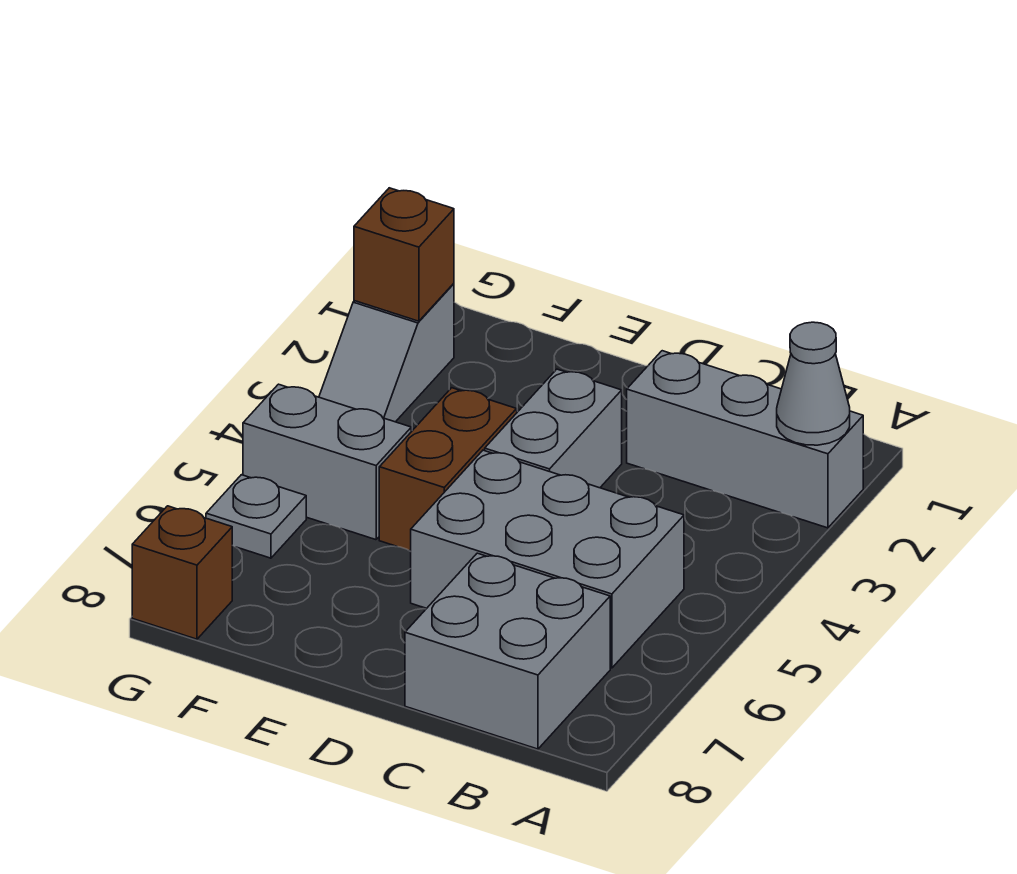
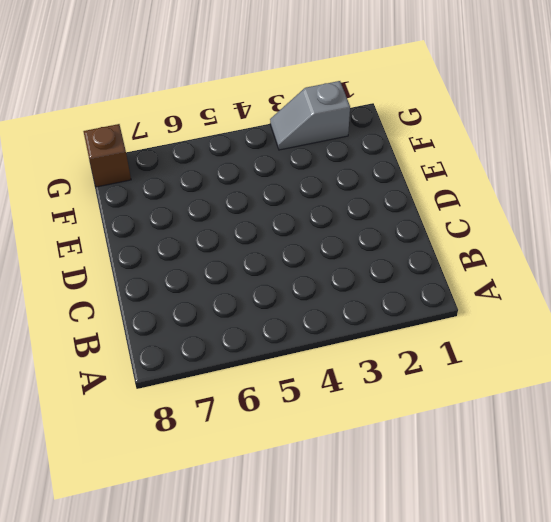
none -> grey brick A2:C2 level 1
none -> grey brick B5:D6 level 1

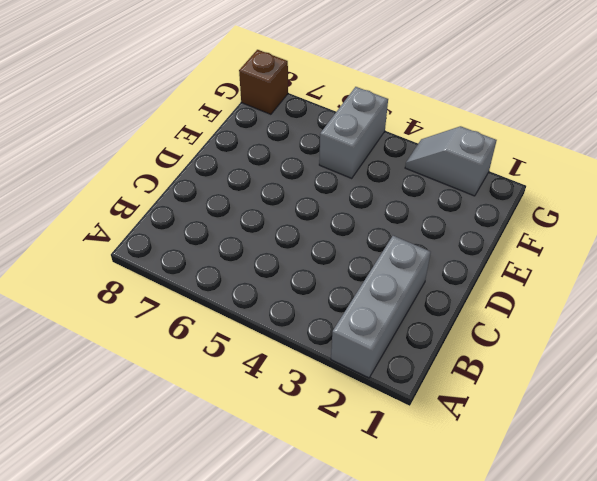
none -> grey brick B5:D6 level 1
none -> grey brick B7:C8 level 1

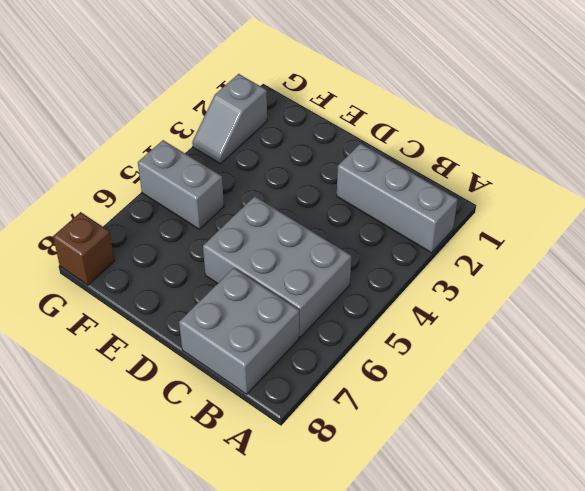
none -> grey brick D3:D4 level 1
none -> brown brick E4:E5 level 1

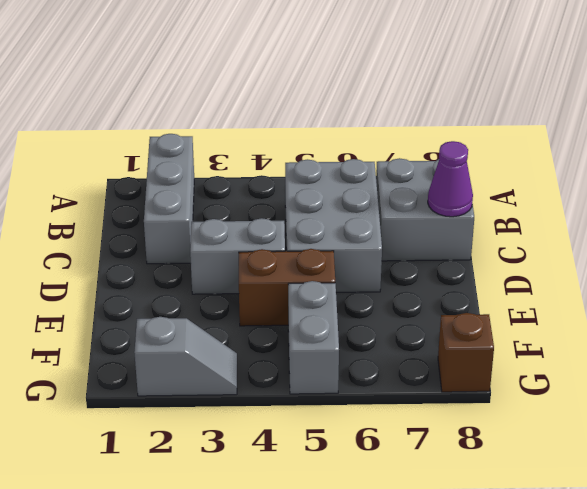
purple cone C8 level 2 -> none
none -> grey plate G6 level 1
none -> grey cone A2 level 2

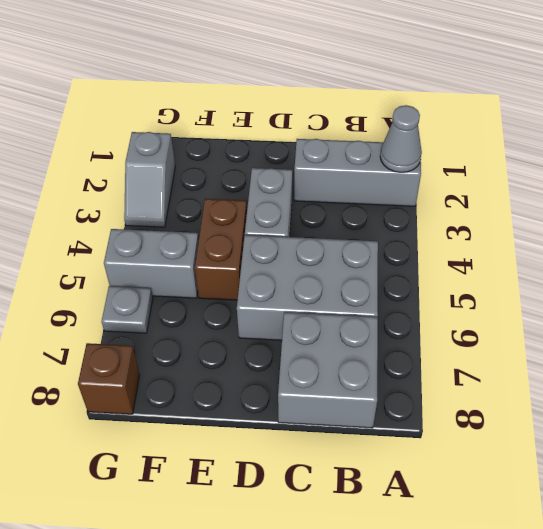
none -> brown brick G2 level 2

